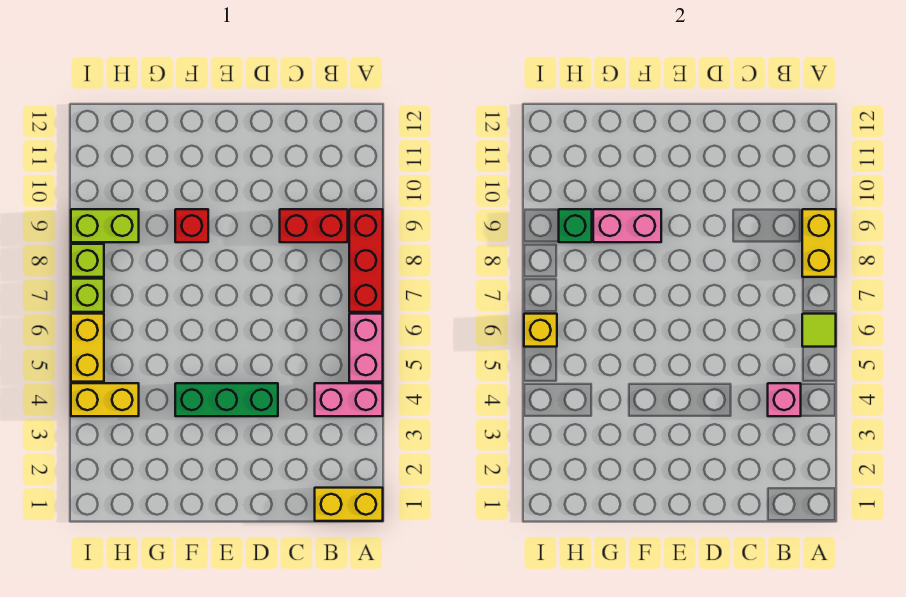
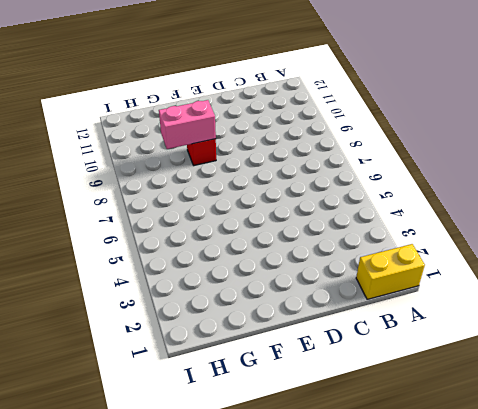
none -> pink brick A4:B4 level 1
none -> pink brick A5:A6 level 1
none -> red brick A7:A9 level 1

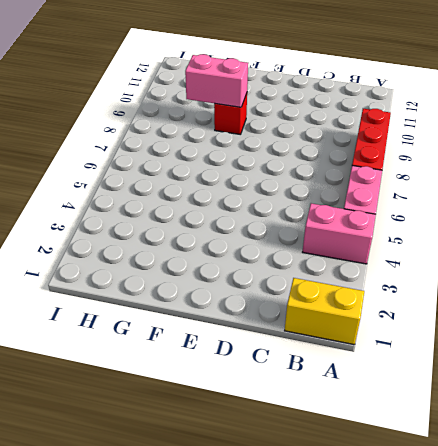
none -> red brick B9:C9 level 1
none -> green brick D4:F4 level 1
none -> yellow brick H4:I4 level 1

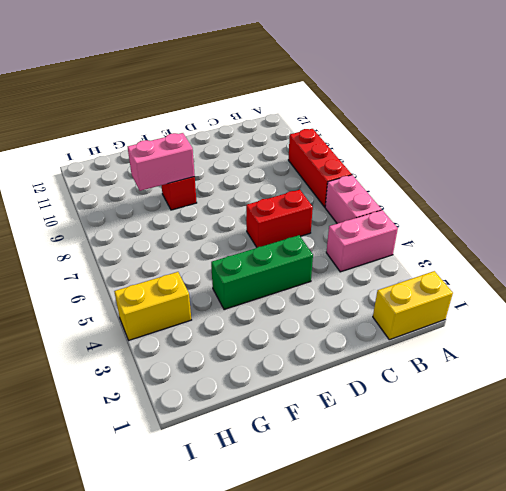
red brick C6:D6 level 1 -> red brick B9:C9 level 1
none -> lime brick H9:I9 level 1
none -> yellow brick I5:I6 level 1
none -> lime brick I7 level 1

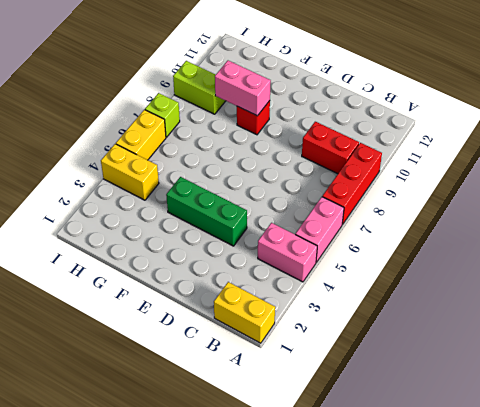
none -> lime brick I8 level 1
none -> lime tile A6 level 2
none -> yellow brick A8:A9 level 2

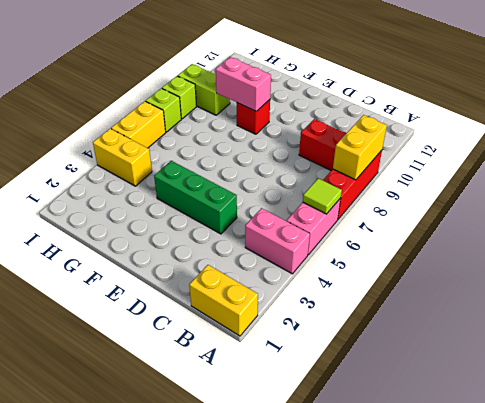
none -> pink brick B4 level 2
none -> green brick H9 level 2
none -> yellow brick I6 level 2

